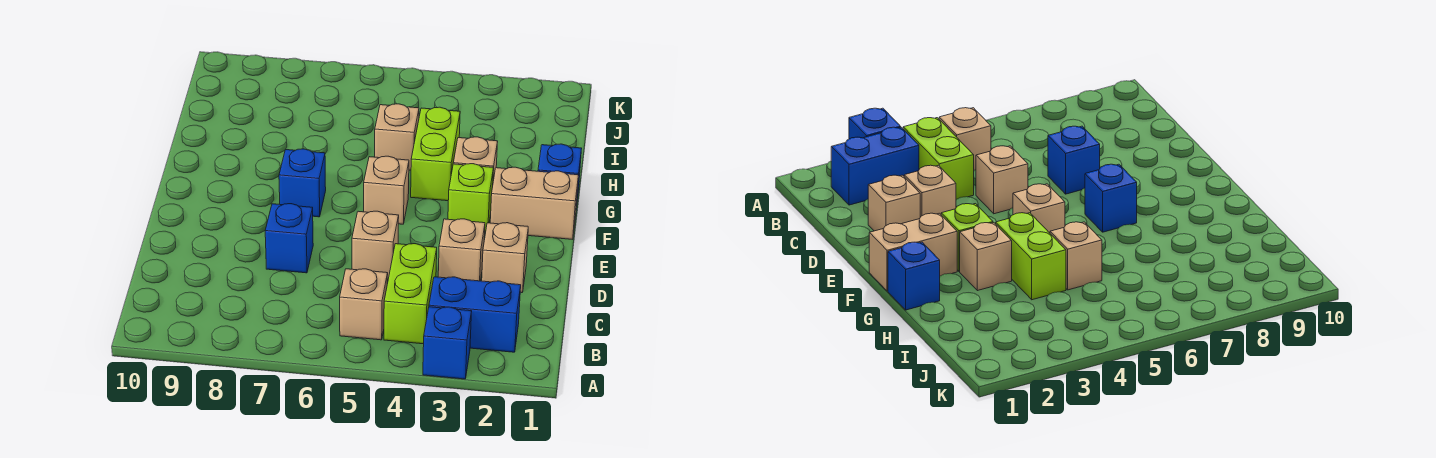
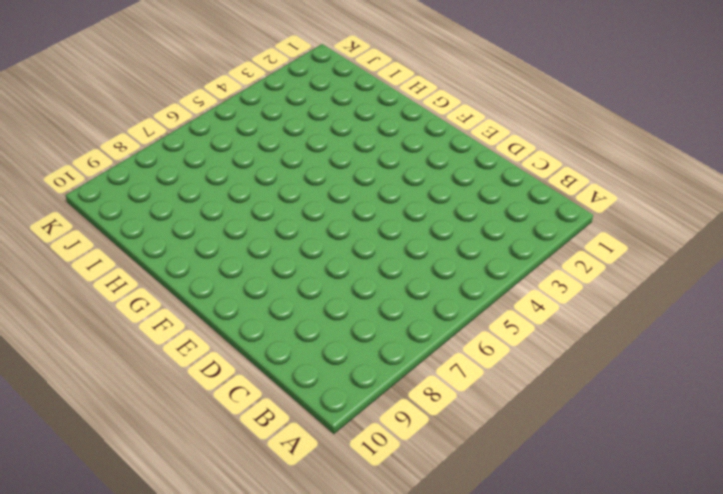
none -> blue brick A3 level 1
none -> blue brick B2:B3 level 1
none -> lime brick B4:C4 level 1

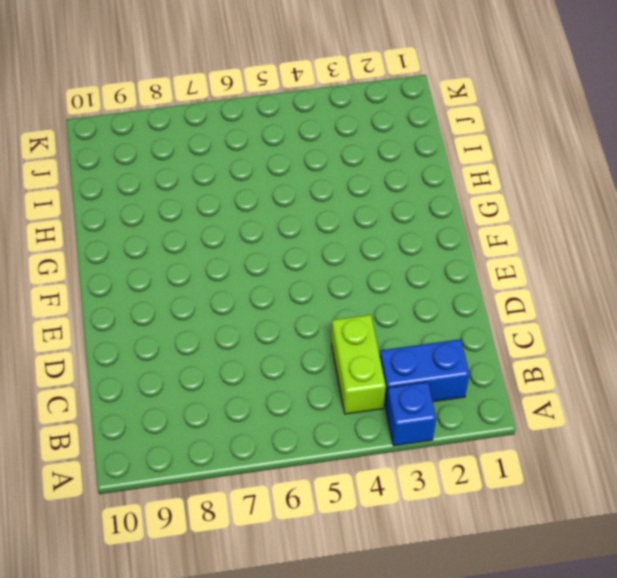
none -> tan brick B5 level 1
none -> tan brick D2 level 1
none -> tan brick D3 level 1

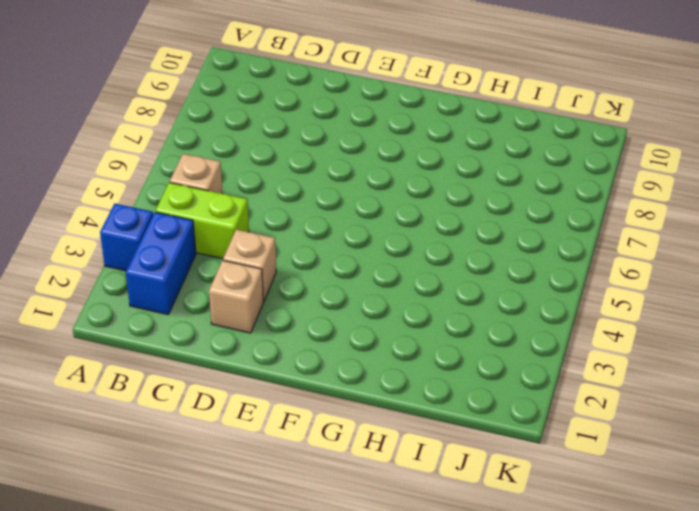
none -> tan brick D5 level 1
none -> blue brick D7 level 1
none -> tan brick F1:F2 level 1

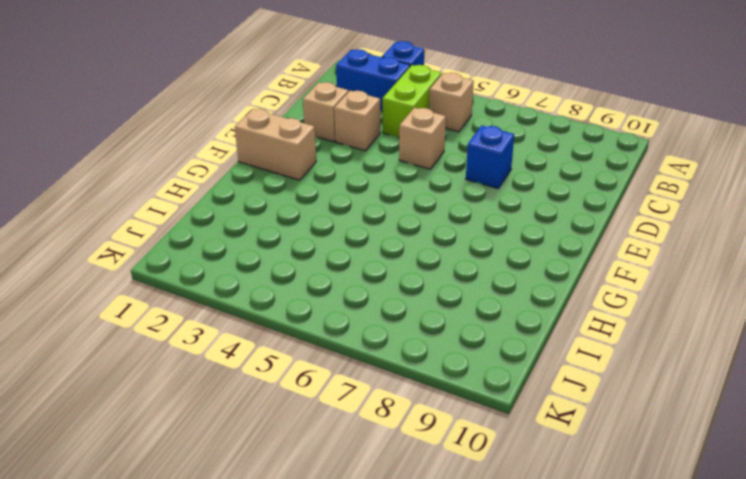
none -> lime brick F3 level 1
none -> tan brick F5 level 1
none -> blue brick F7 level 1

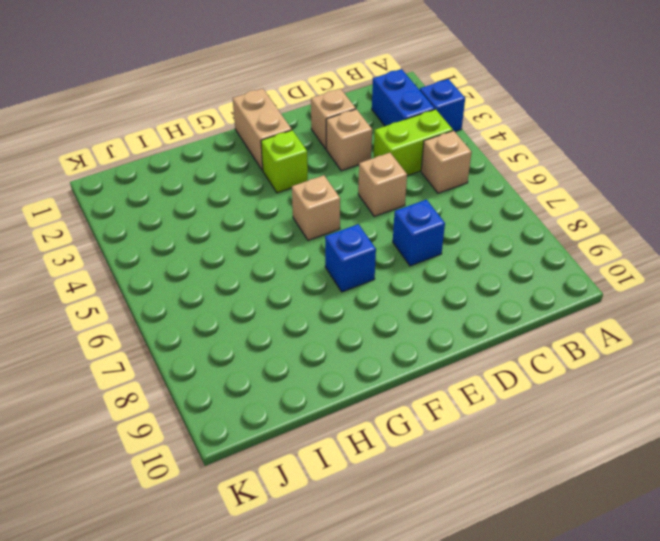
none -> blue brick G1 level 1
none -> tan brick G3 level 1
none -> lime brick G4:H4 level 1

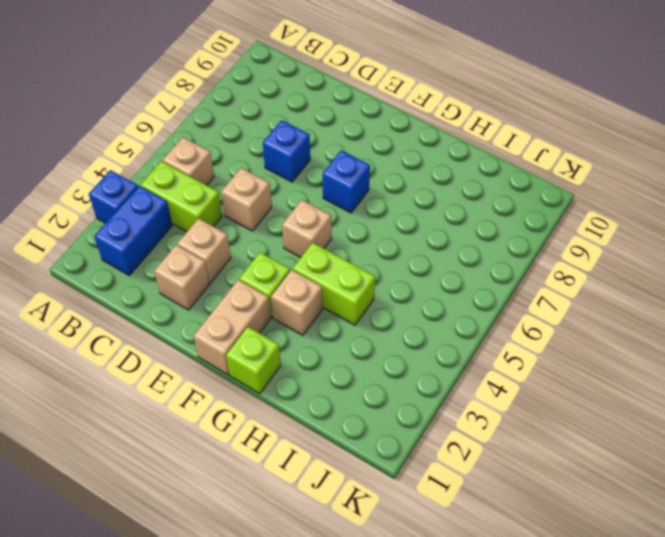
lime brick G1 level 1 -> blue brick G1 level 1
none -> tan brick H5 level 1

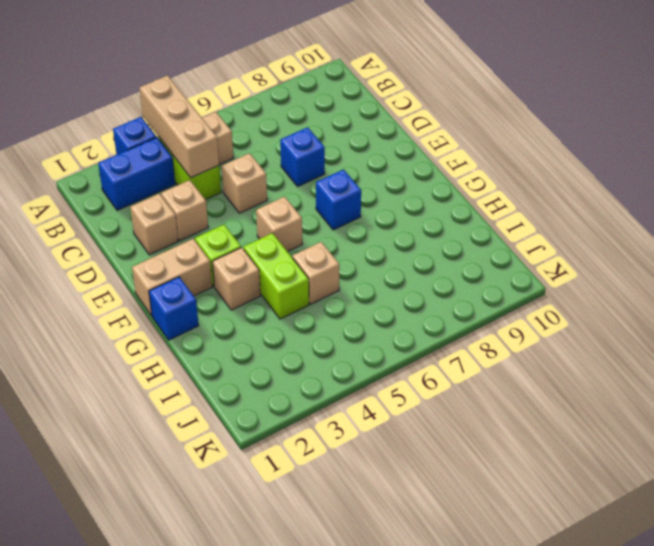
tan brick A4:C4 level 2 -> none

